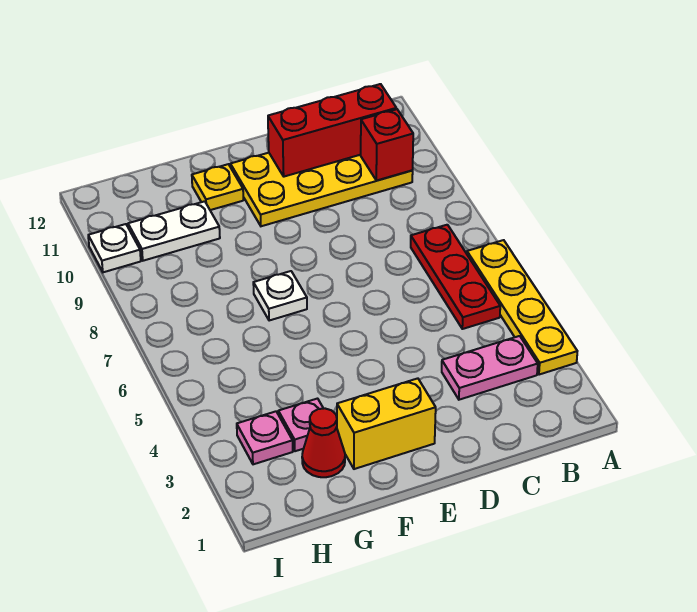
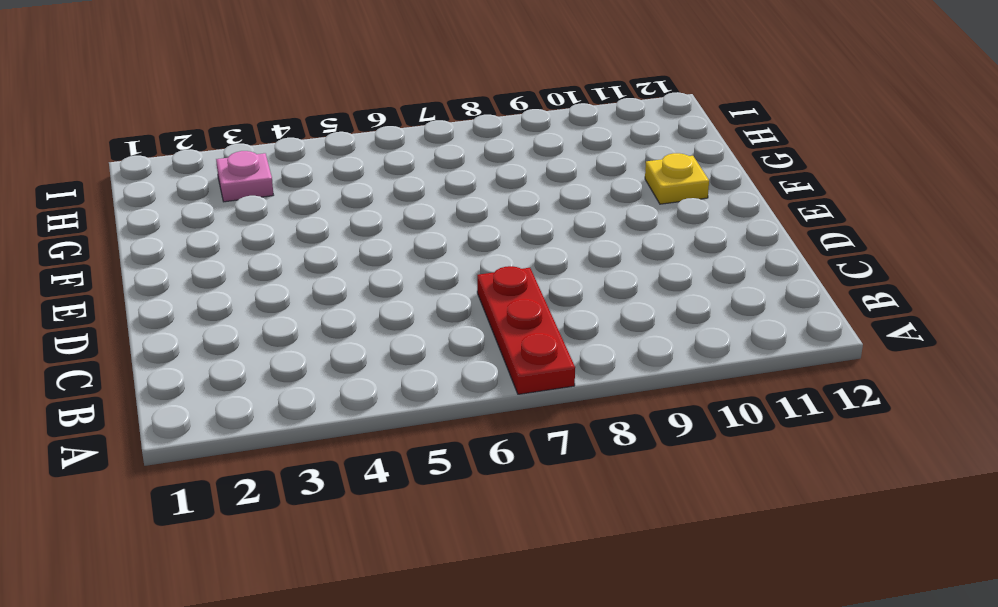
red plate A7:C7 level 1 -> red plate B5:B7 level 1
none -> yellow plate A3:A6 level 1
none -> pink plate B3:C3 level 1
none -> yellow plate B10:E11 level 1

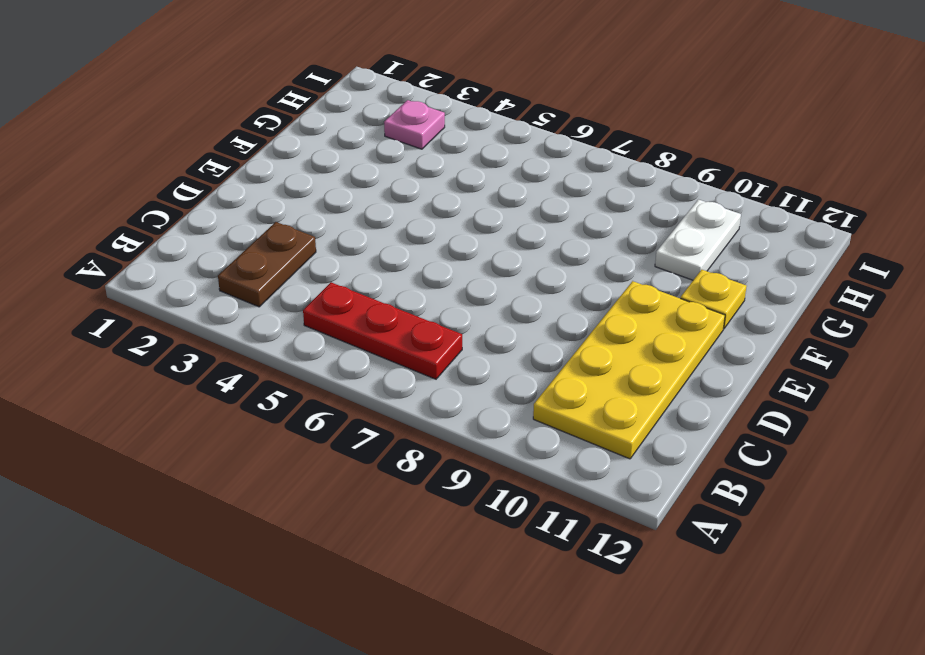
brown plate B3:C3 level 1 -> pink plate B3:C3 level 1
none -> yellow plate A3:A6 level 1
none -> yellow brick E2:F2 level 1
none -> white plate F7 level 1

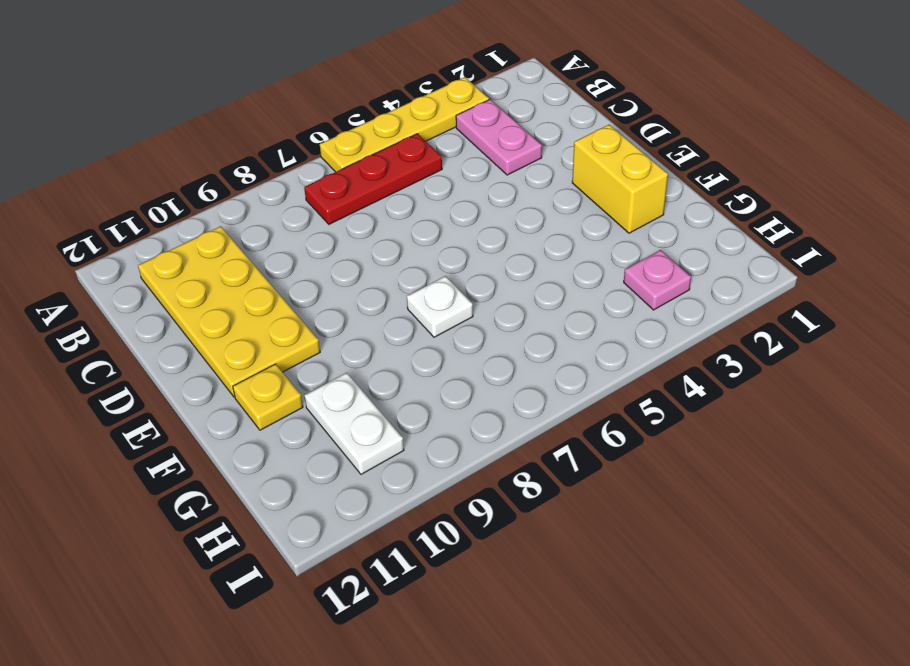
none -> red cone G2 level 1
none -> pink plate G3 level 1
none -> white plate I10 level 1

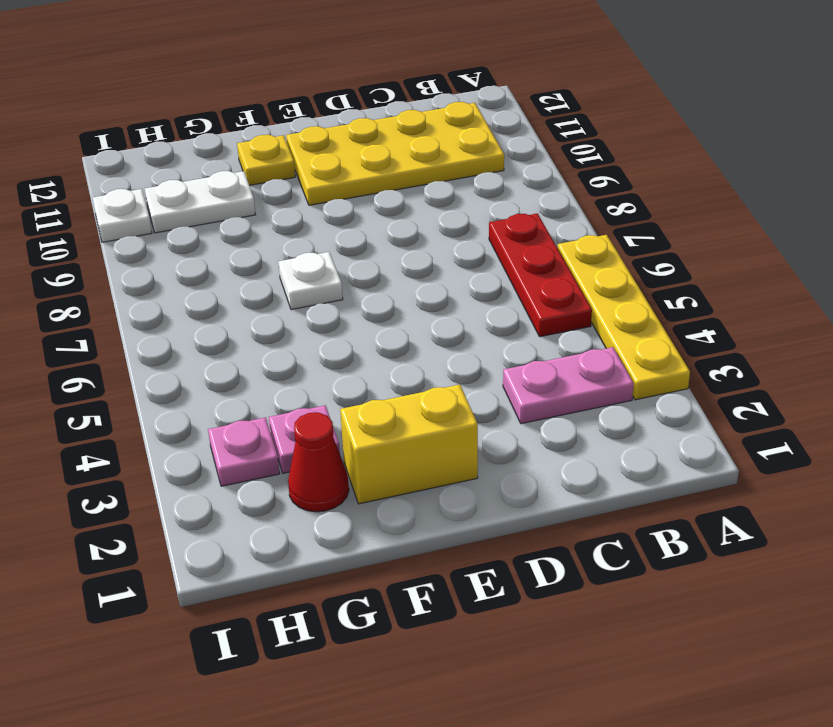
none -> red brick B10 level 2
none -> red brick B11:D11 level 2

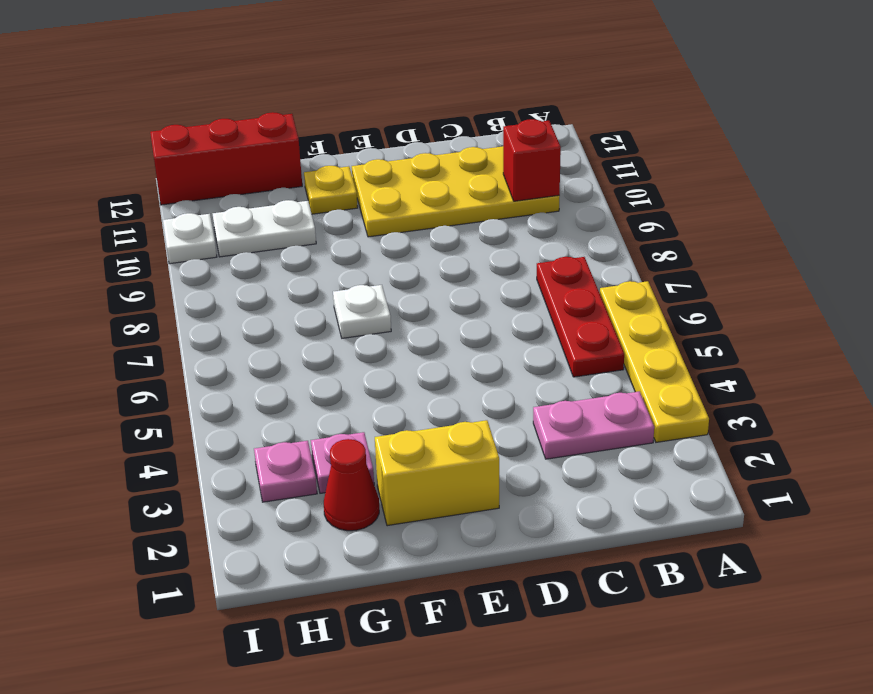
red brick G12:I12 level 1 -> red brick B11:D11 level 2

